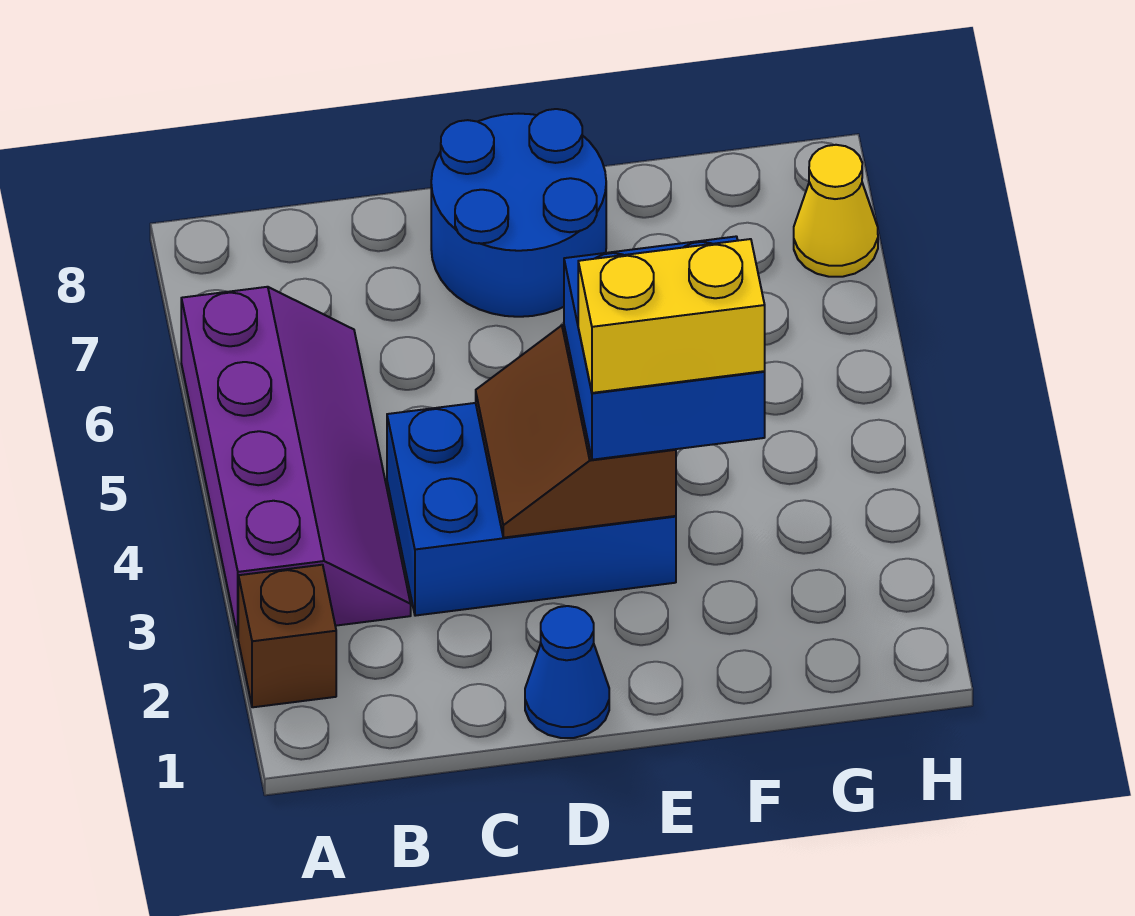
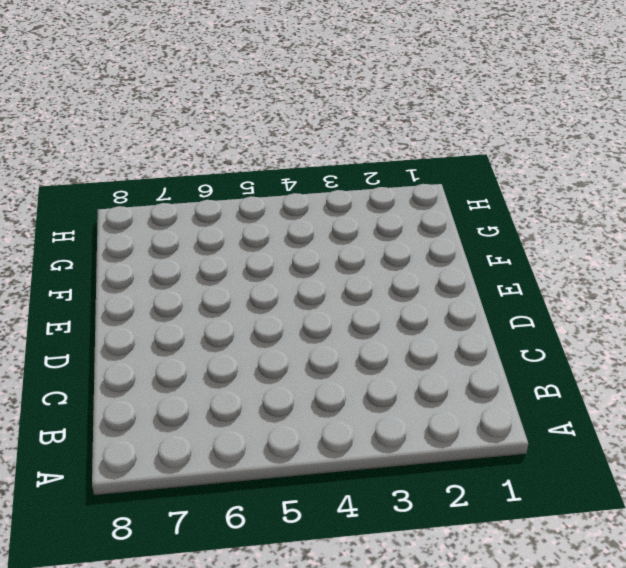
none -> brown brick A2 level 1
none -> purple slope A3:B6 level 1 top A

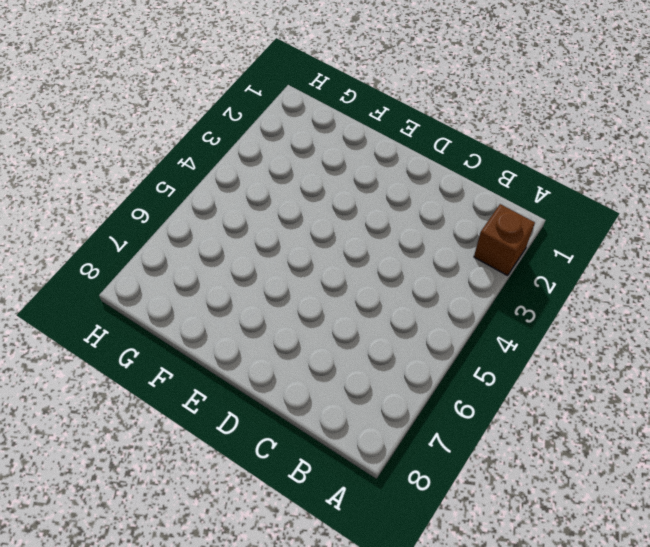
none -> purple slope A3:B6 level 1 top A
none -> blue brick C3:E4 level 1

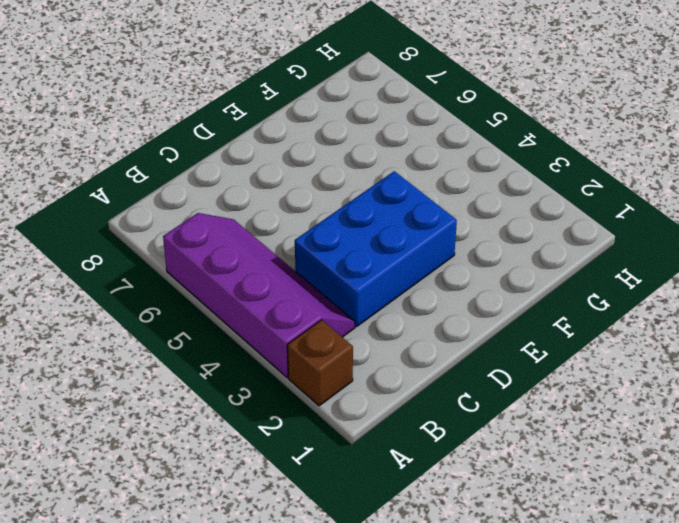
none -> blue cone D1 level 1
none -> blue round brick D7:E8 level 1

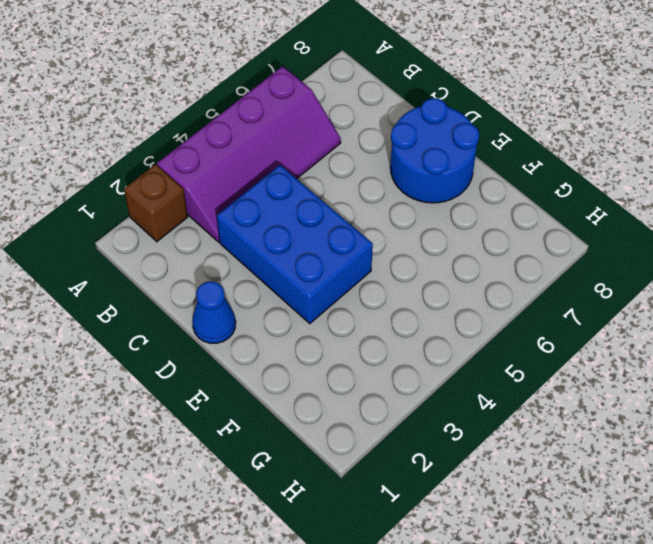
none -> yellow cone H7 level 1
none -> brown slope D3:E4 level 2 top E

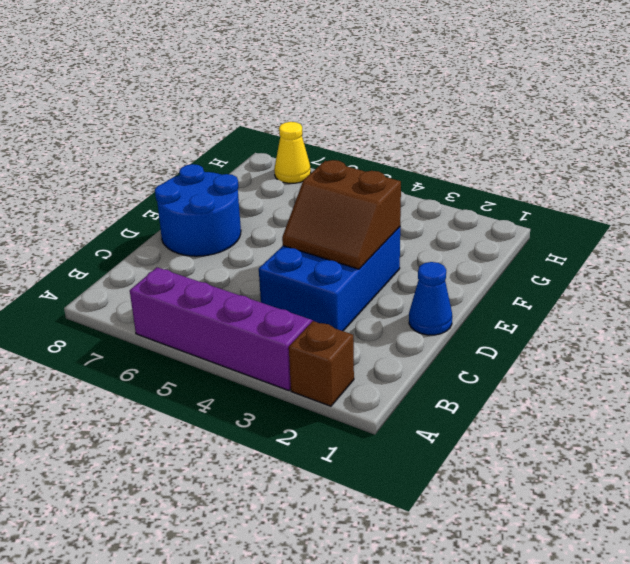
none -> blue brick E3:F4 level 3
none -> yellow brick E3:F3 level 4

